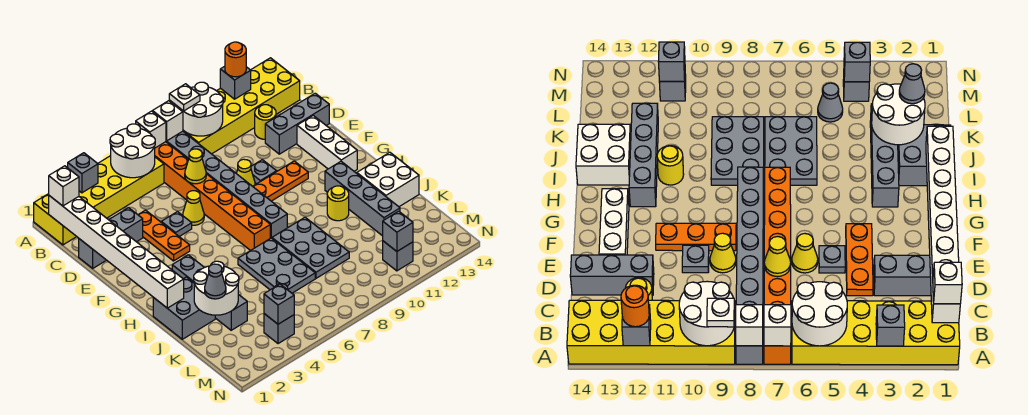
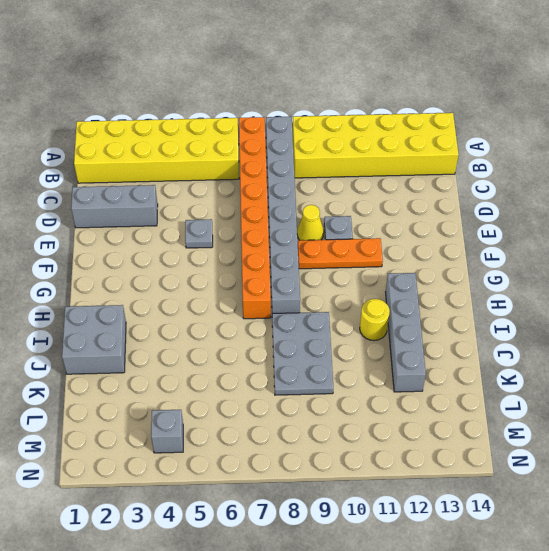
none -> yellow round brick C12 level 1
none -> orange plate D4:F4 level 1
none -> grey brick D12:D14 level 1
none -> yellow cone E6 level 1

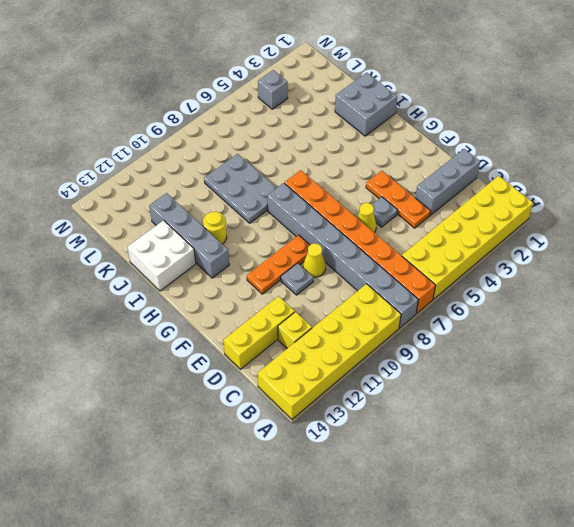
yellow brick C12 level 1 -> yellow round brick C12 level 1
yellow brick D12:D14 level 1 -> grey brick D12:D14 level 1
none -> white brick E13:G13 level 1
none -> grey brick H3:K3 level 1
none -> grey plate I6:K7 level 1
none -> grey cone L5 level 1

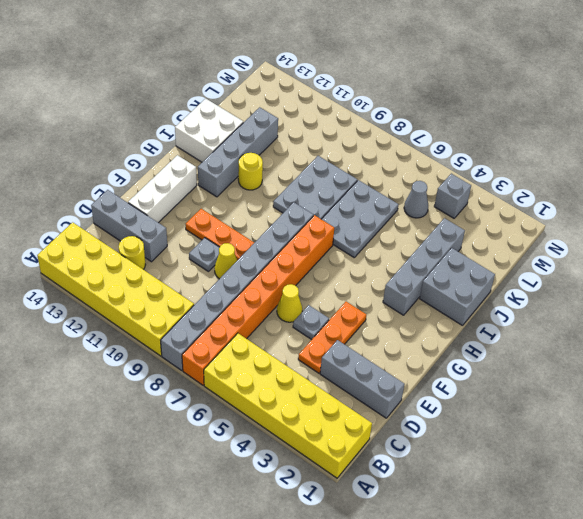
none -> grey brick M11 level 1
none -> grey brick A3 level 2
none -> white round brick A5:B6 level 2
none -> white brick A7 level 2

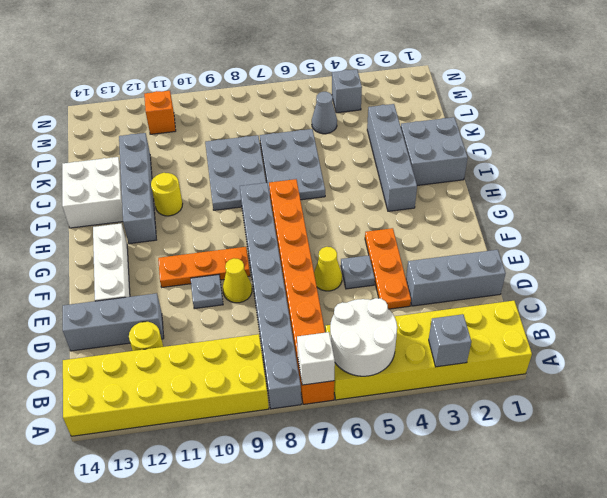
orange brick M11 level 1 -> grey brick M11 level 1
none -> white brick A8 level 2
none -> white round brick A9:B10 level 2
none -> grey brick A12 level 2
none -> white brick B1:I1 level 2

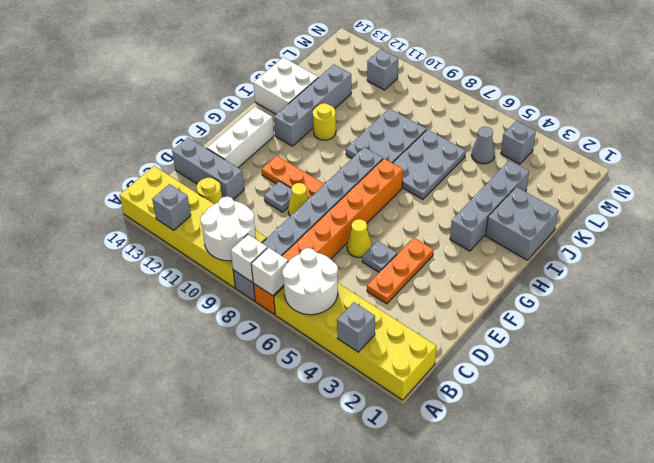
none -> grey brick D1:D3 level 1
none -> white brick B1:I1 level 2
none -> yellow cone D7 level 2
none -> white round brick J2:K3 level 2

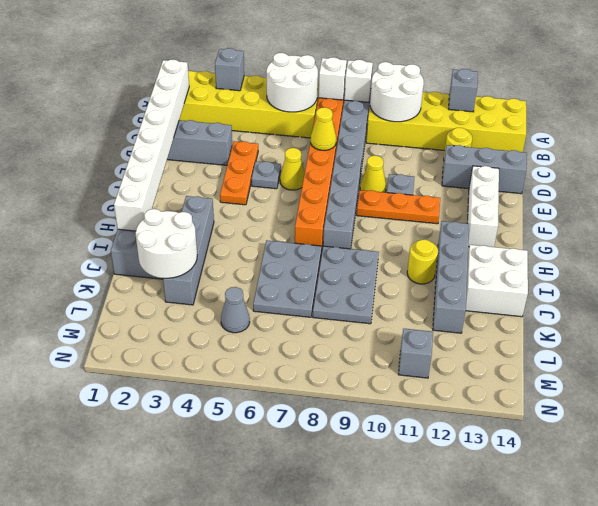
none -> grey brick M4 level 1
none -> grey brick M4 level 2
none -> grey brick M11 level 2
none -> white plate A9 level 3

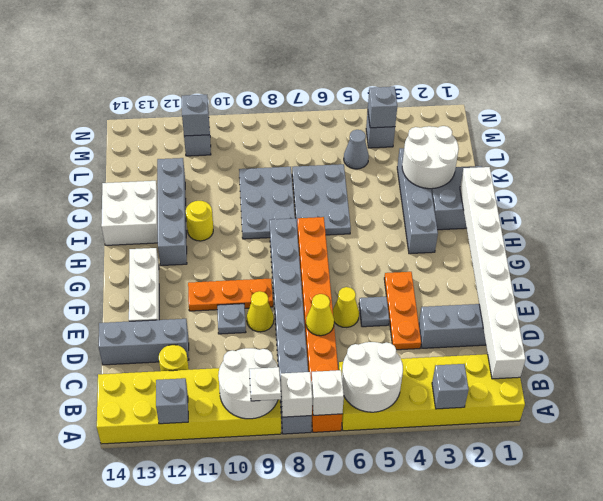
none -> orange round brick A12 level 3
none -> white brick B1 level 3
none -> grey cone K2 level 3

